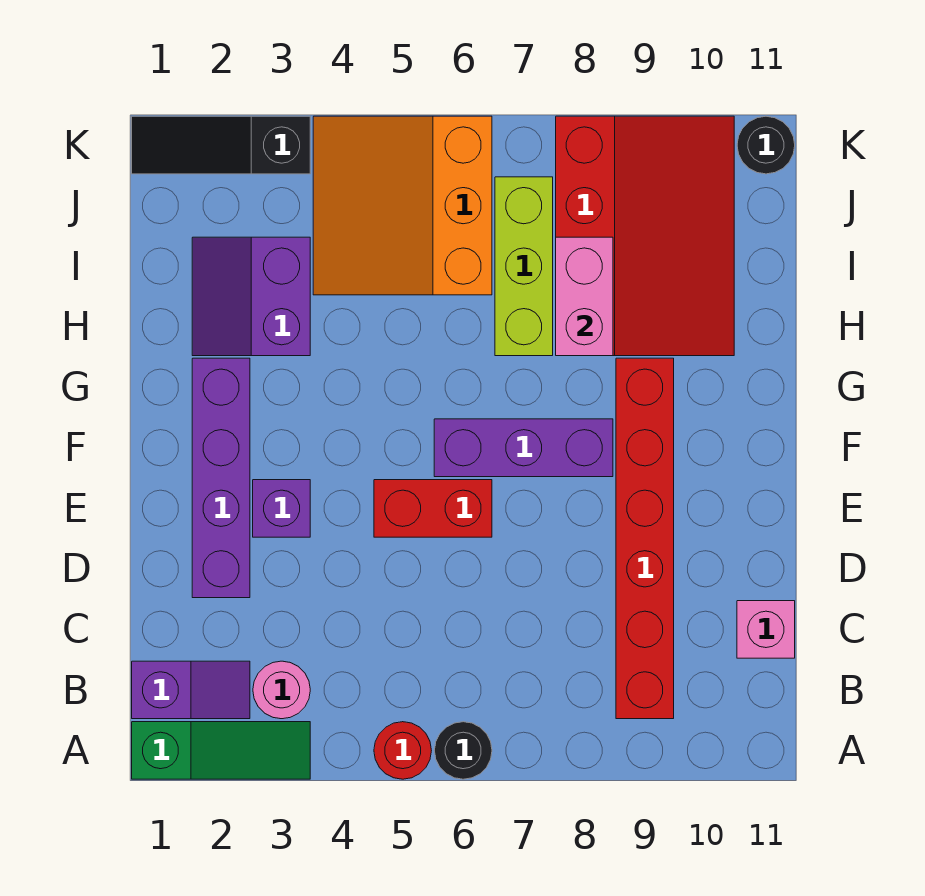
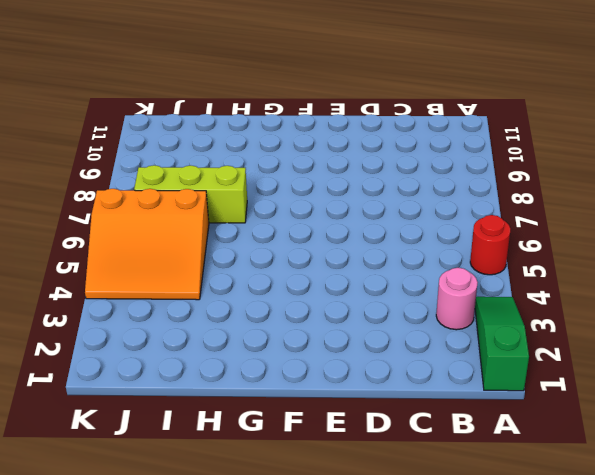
none -> black round brick A6 level 1
none -> purple slope B1:B2 level 1 top 1
none -> red brick B9:G9 level 1

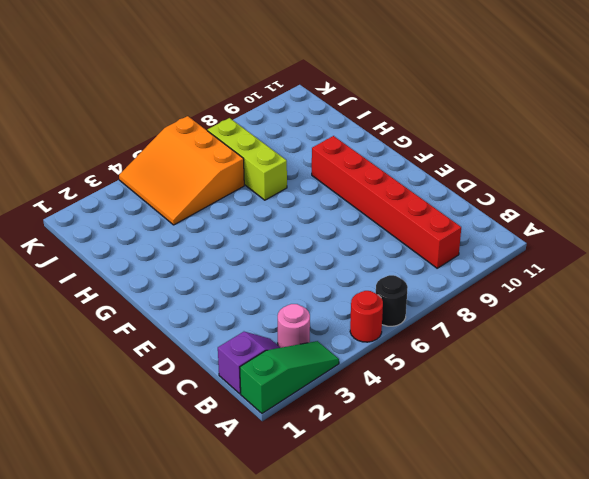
none -> pink brick C11 level 1
none -> purple brick D2:G2 level 1
none -> purple brick E3 level 1

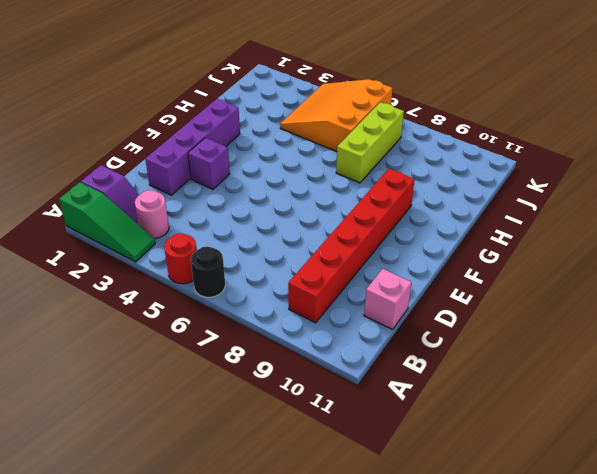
none -> red brick E5:E6 level 1
none -> purple brick F6:F8 level 1
none -> purple slope H2:I3 level 1 top 3

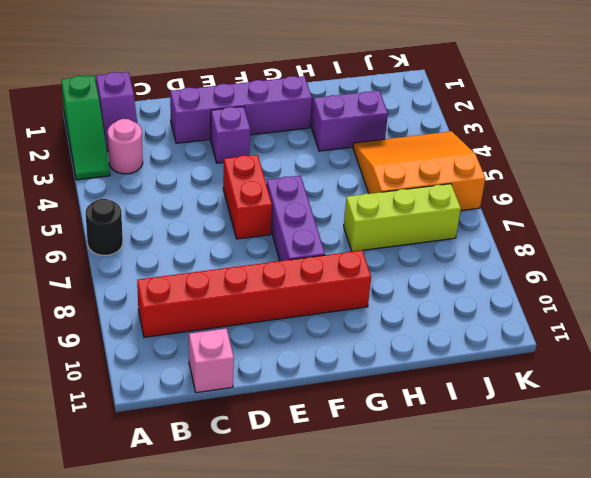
none -> red round brick A5 level 1
none -> red slope H8:K10 level 1 top 8
none -> black slope K1:K3 level 1 top 3

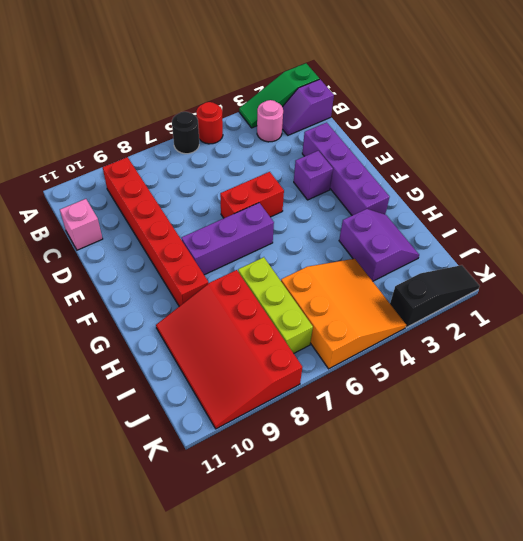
none -> black round brick K11 level 1
none -> pink brick H8:I8 level 2

